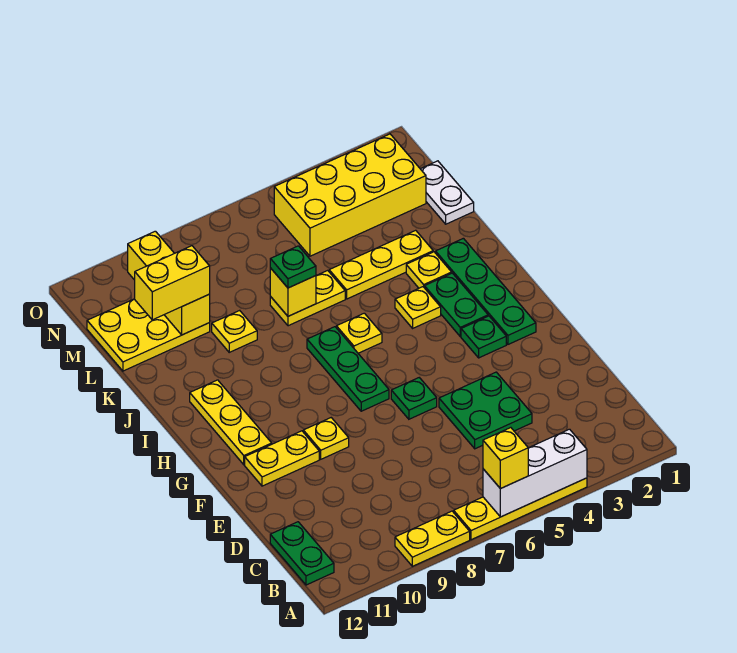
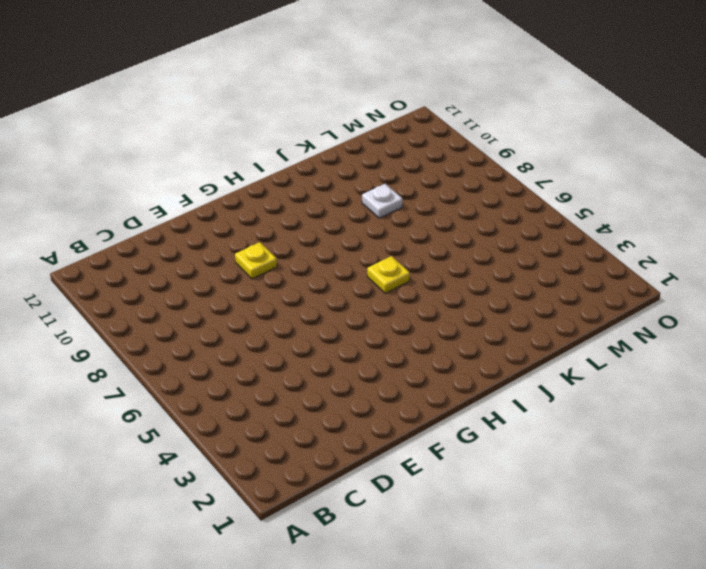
white plate K9 level 1 -> yellow plate K9 level 1
none -> yellow plate A4:A7 level 1
none -> yellow plate A8:A9 level 1
none -> green plate B12:C12 level 1

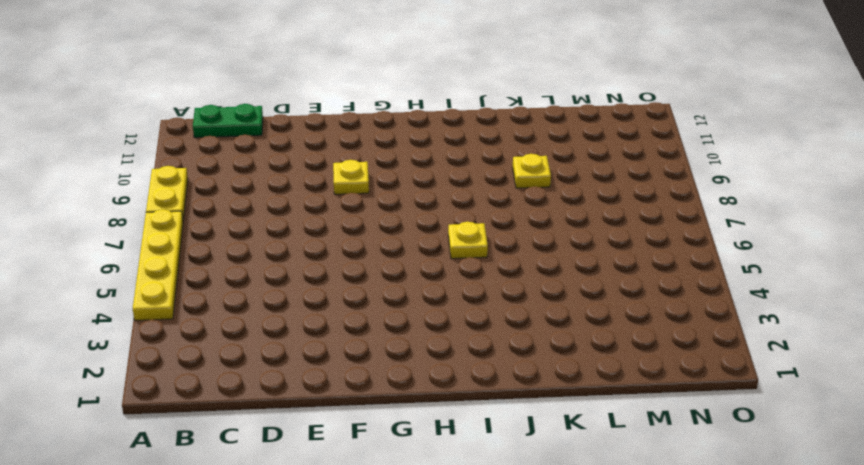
none -> green plate D4:E5 level 1
none -> green plate F6 level 1
none -> yellow plate F10:F11 level 1

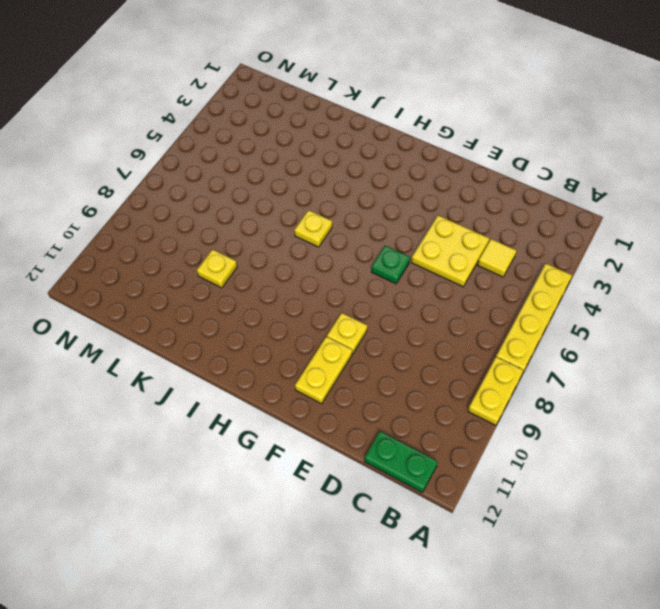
yellow tile C4 level 1 -> none
yellow plate D4:E5 level 1 -> green plate D4:E5 level 1
none -> green plate G2:J2 level 1
none -> green plate G3 level 1
none -> green plate G7:I7 level 1

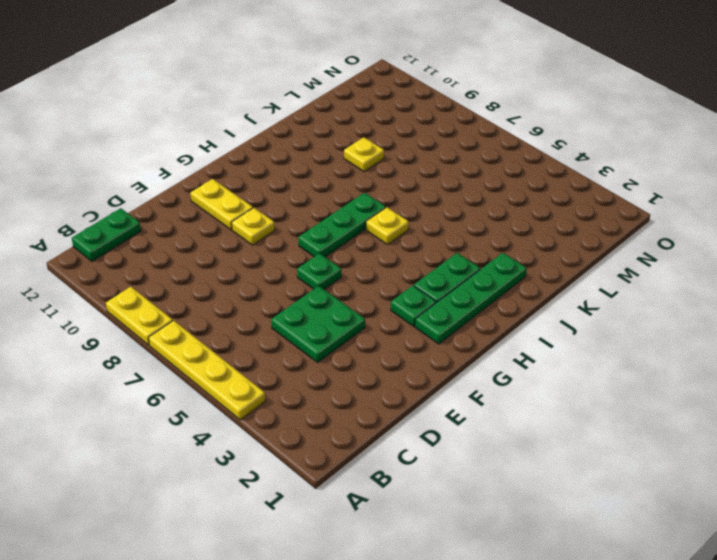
none -> yellow plate G11:I11 level 1
none -> yellow plate I4 level 1
none -> yellow plate J3 level 1

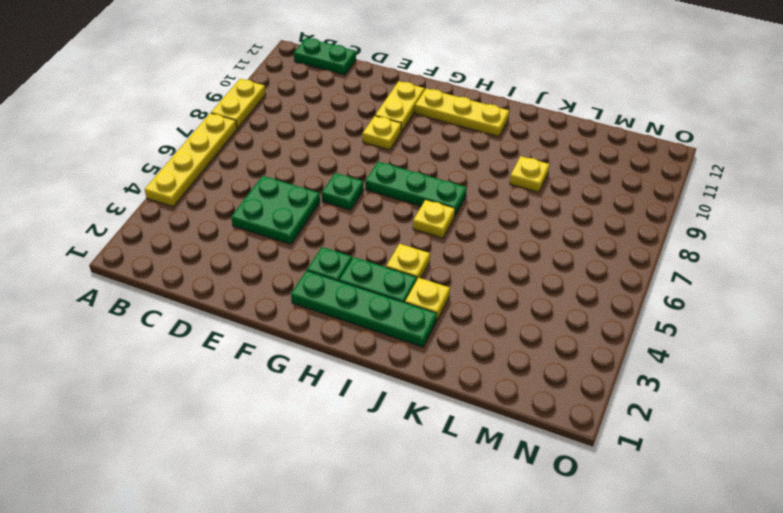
none -> yellow plate K3:K5 level 1
none -> yellow plate K6:K7 level 1
none -> white plate L1:M1 level 1

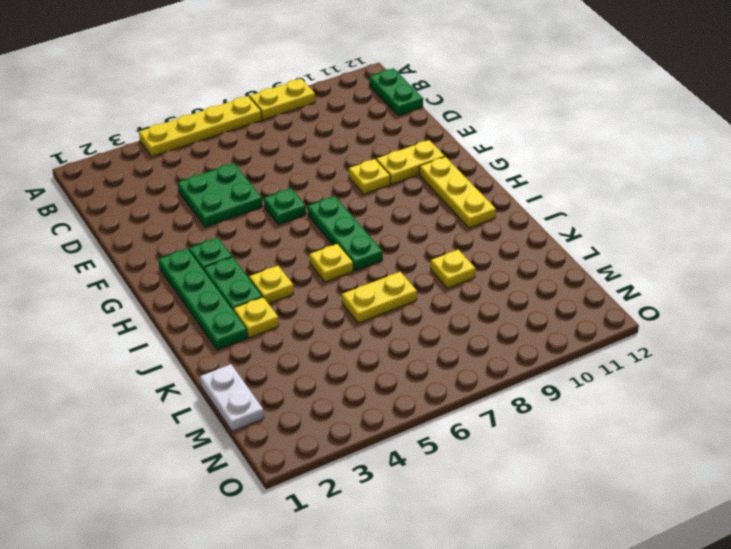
none -> yellow plate K3:K5 level 1
none -> yellow plate L10:M12 level 1
none -> yellow brick M2:N5 level 1

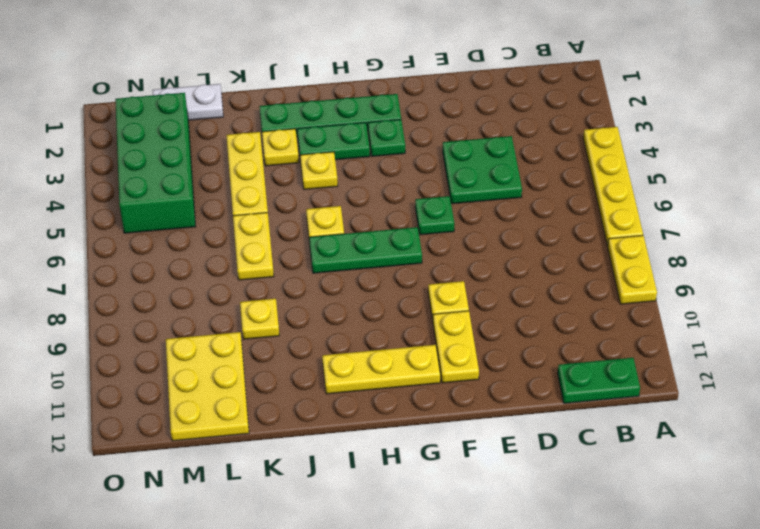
green brick M2:N5 level 1 -> yellow brick M2:N5 level 1
none -> white brick A4:A6 level 2
none -> yellow brick K7 level 2
none -> yellow brick L10:N10 level 2

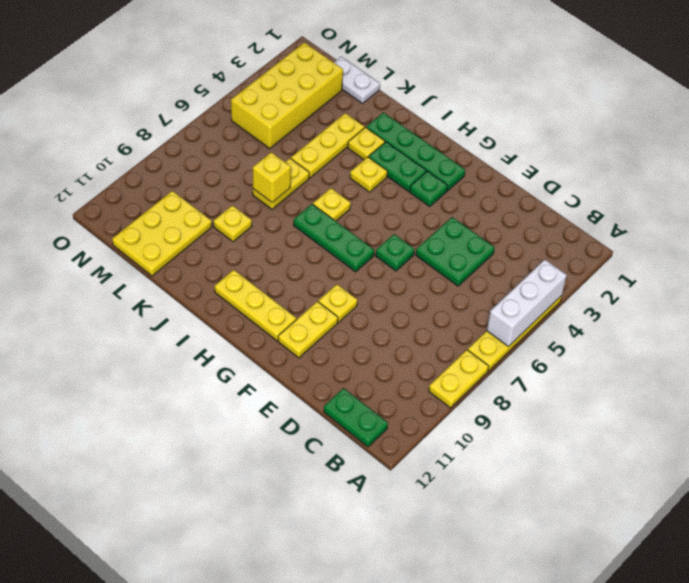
none -> yellow brick L10:N10 level 2
none -> yellow brick A6 level 3
none -> green plate K7 level 3

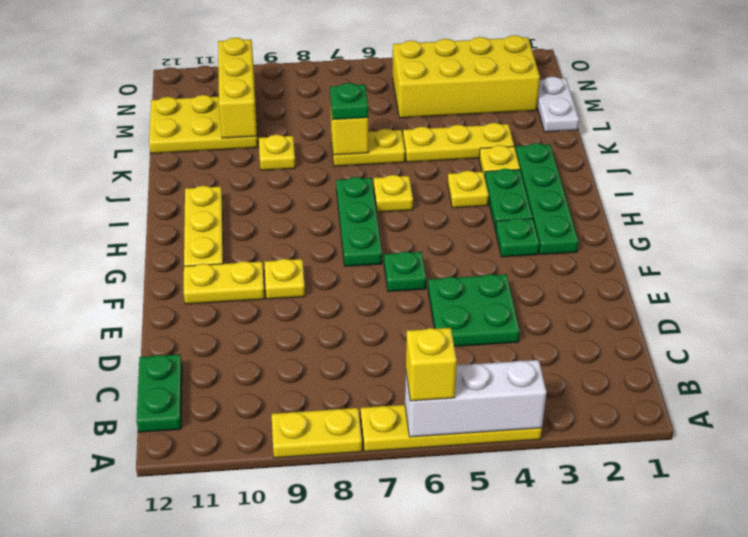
none -> yellow brick L10:L11 level 3

